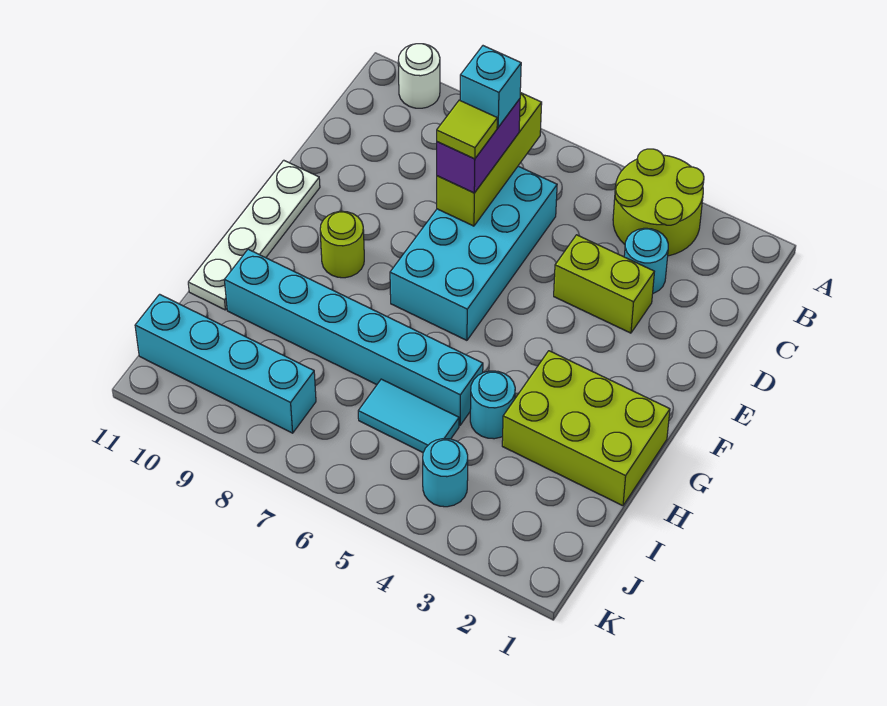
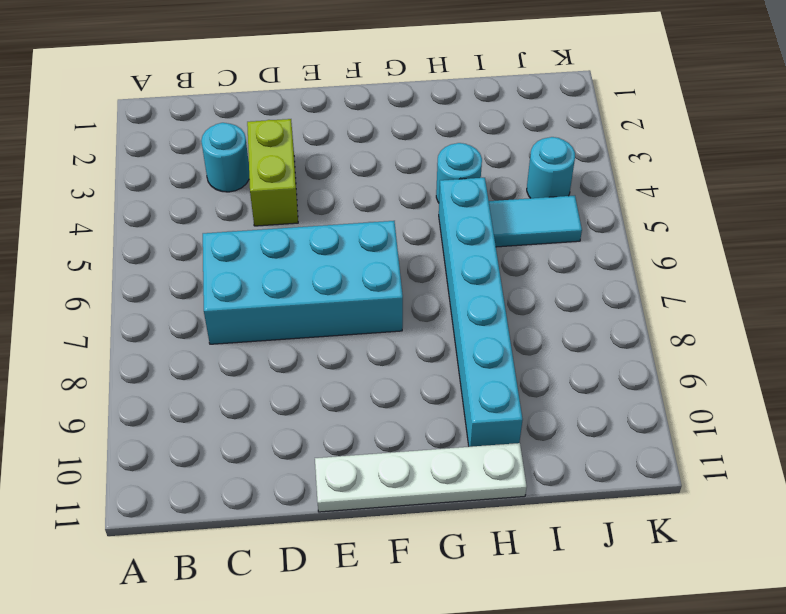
cyan tile I5:J5 level 1 -> cyan tile I5:I6 level 1
none -> lime round brick A3:B4 level 1
none -> white round brick A10 level 1
none -> lime round brick F9 level 1

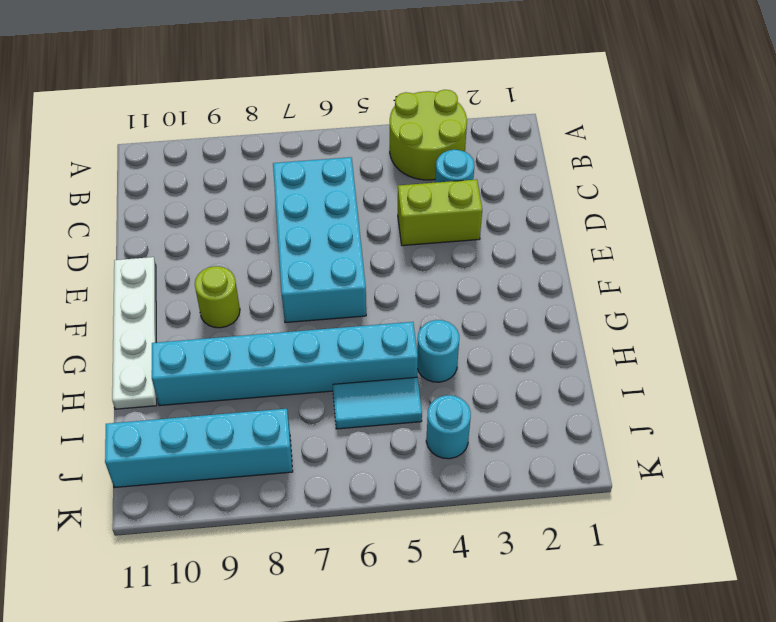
none -> white round brick A10 level 1
none -> lime brick G1:H3 level 1
none -> lime brick B7:D7 level 2

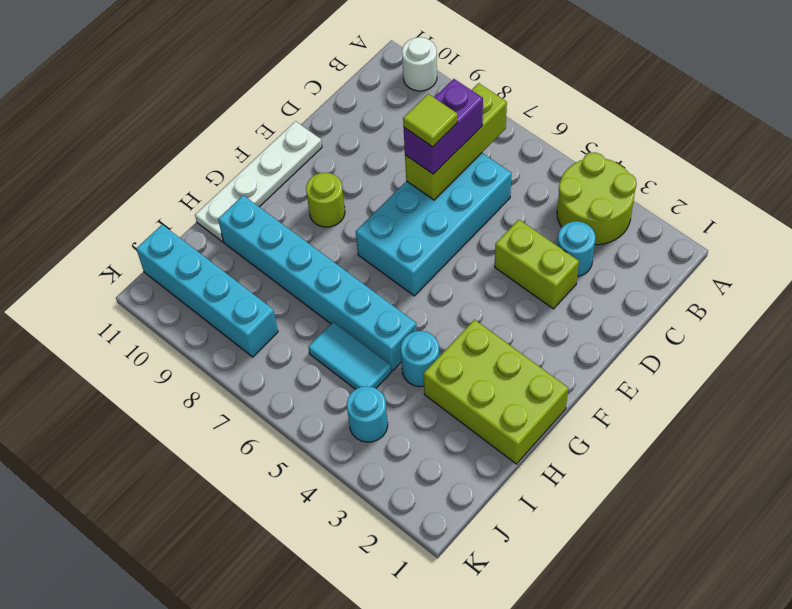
none -> cyan brick C7 level 4

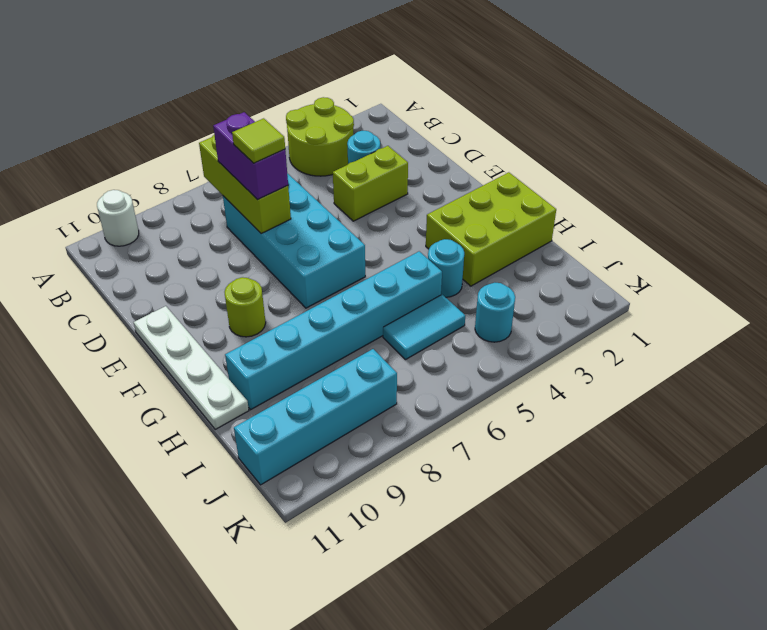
none -> cyan brick C7 level 4

